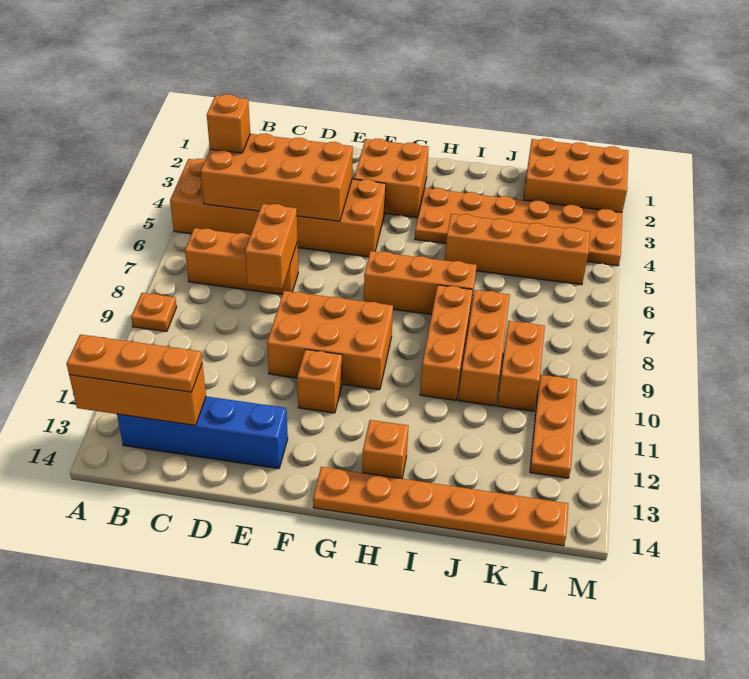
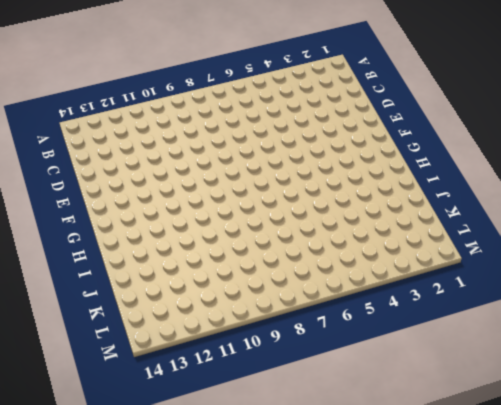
none -> orange brick A4:F5 level 1
none -> orange plate A9 level 1
none -> orange brick B7:D7 level 1

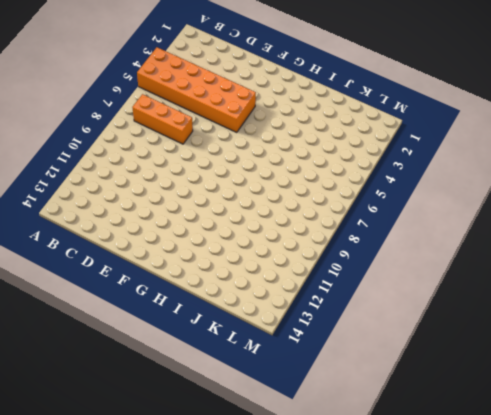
none -> orange plate A9 level 1
none -> blue brick B13:E13 level 1
none -> orange brick E9:G10 level 1

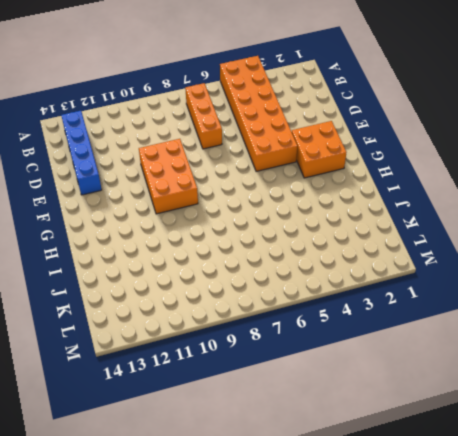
none -> orange plate A9 level 1
none -> orange brick F11 level 1
none -> orange brick G7:I7 level 1

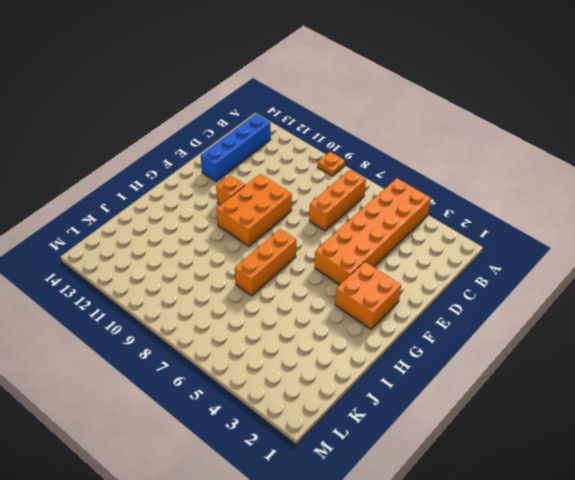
none -> orange plate G14:L14 level 1
none -> orange plate H3:M4 level 1
none -> orange brick H13 level 1

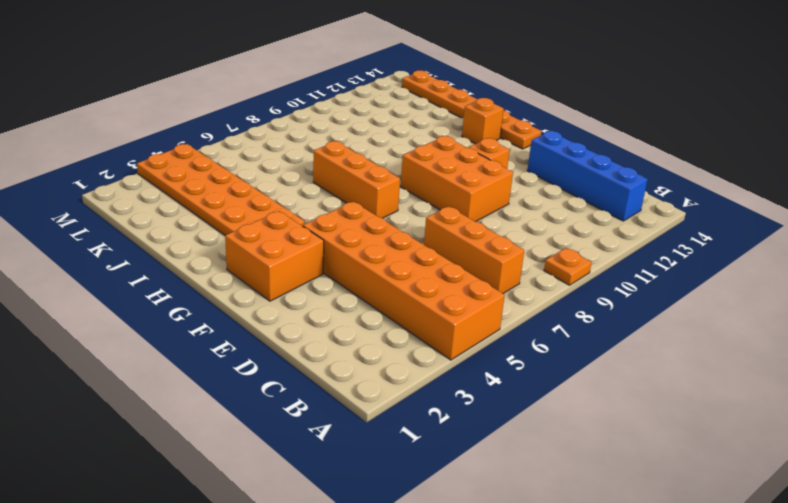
none -> orange brick I5:L5 level 1
none -> orange brick I8:I10 level 1
none -> orange brick J8:J10 level 1

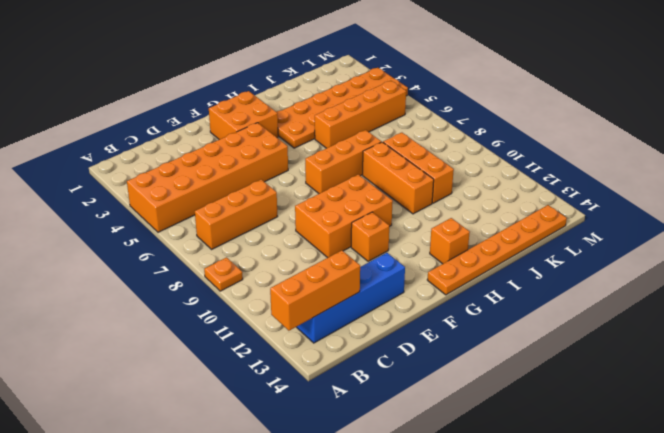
none -> orange brick K1:M2 level 1
none -> orange brick K9:K10 level 1
none -> orange plate L10:L12 level 1

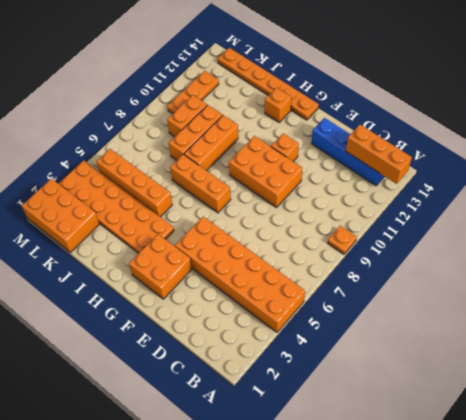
none -> orange brick B7:D7 level 1
none -> orange brick B4:E5 level 2
none -> orange brick D7:D8 level 2

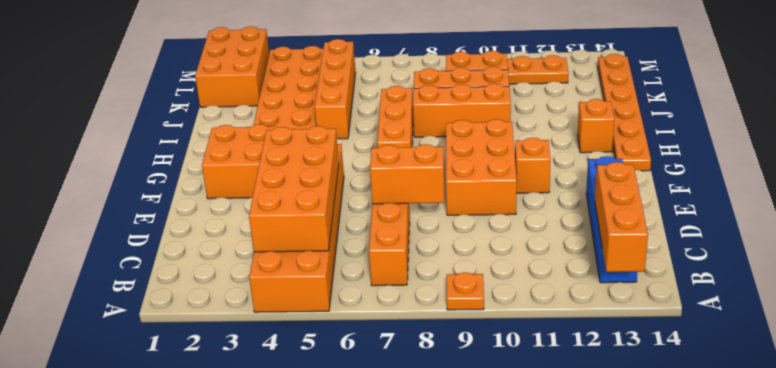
none -> orange plate A13:C13 level 3
none -> orange brick B4 level 3

